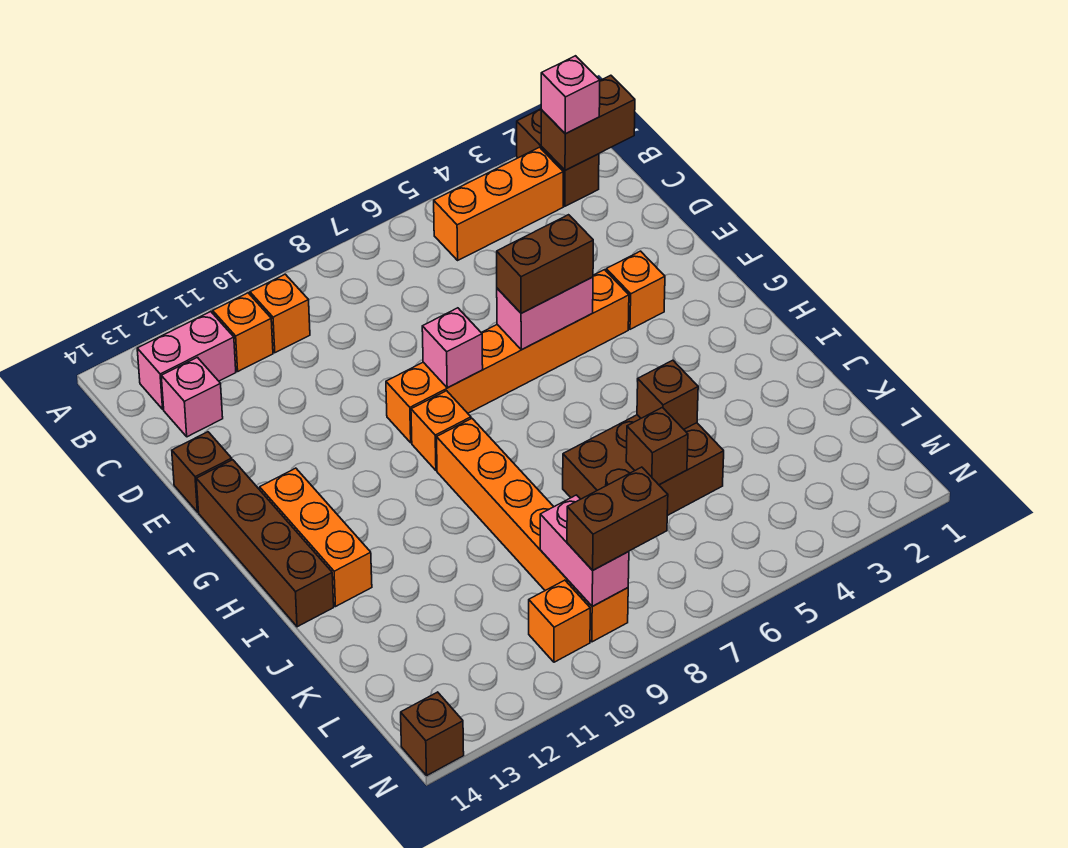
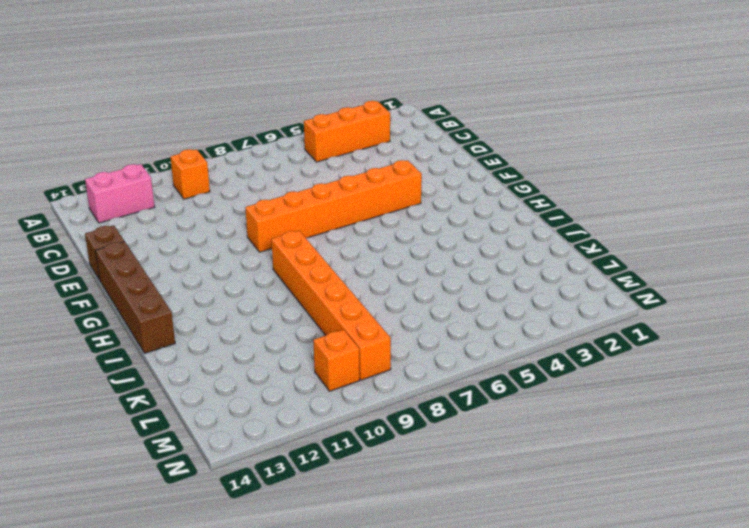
none -> brown brick A2:B2 level 1
none -> orange brick B11 level 1
none -> pink brick C13 level 1

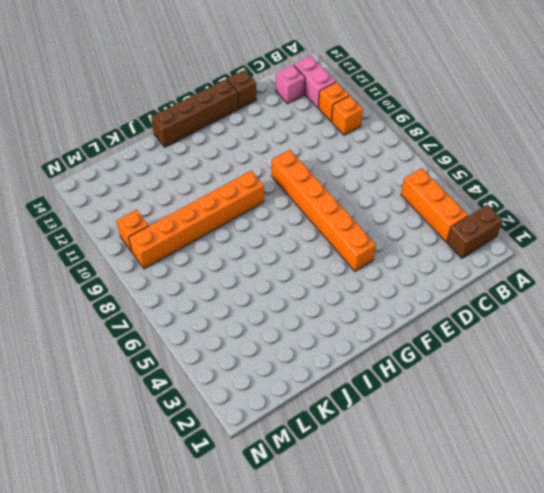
none -> orange brick F3 level 1
none -> orange brick G9 level 1
none -> orange brick G13:I13 level 1

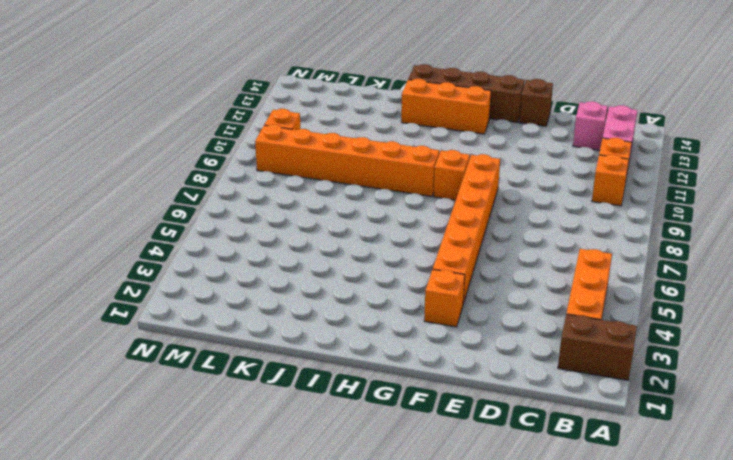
none -> brown brick J5:K7 level 1
none -> brown brick N14 level 1
none -> brown brick B1:B2 level 2

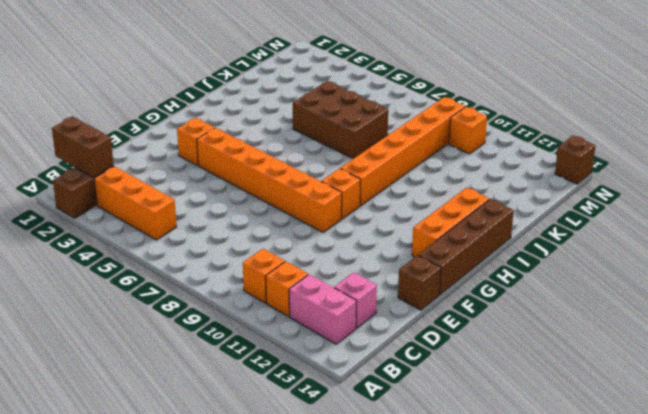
none -> pink brick F5:F6 level 2
none -> pink brick F8 level 2
none -> brown brick J5 level 2

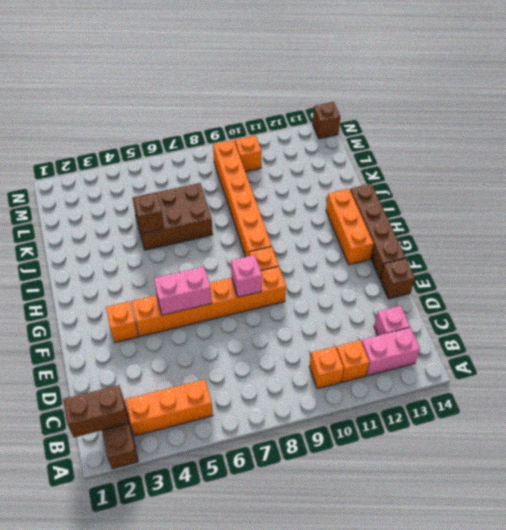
none -> brown brick K6 level 2
none -> pink brick L9:M9 level 2
none -> pink brick B2 level 3

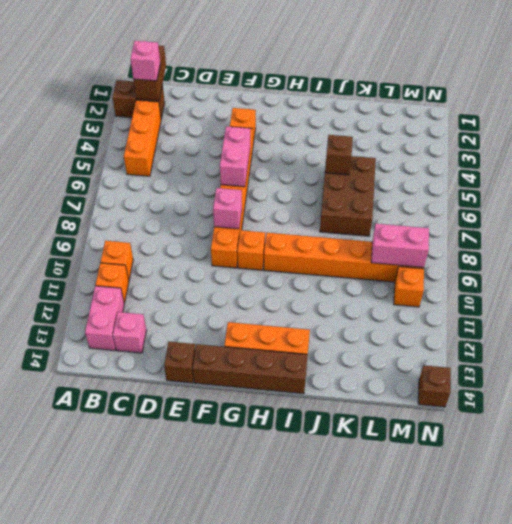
none -> brown brick K6 level 2
none -> brown brick F5:F6 level 3
none -> brown brick M8:M9 level 3

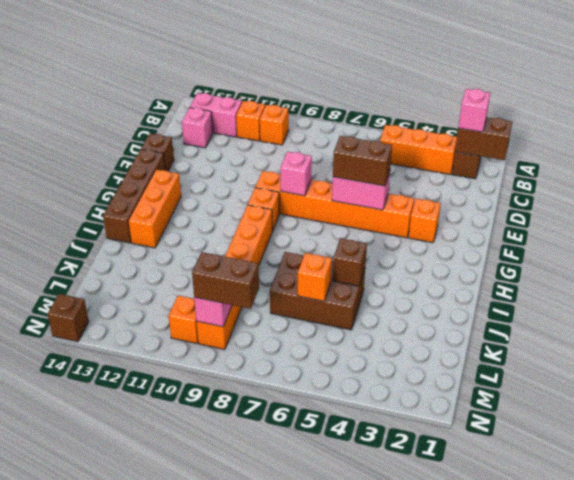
orange brick K6 level 2 -> brown brick K6 level 2

